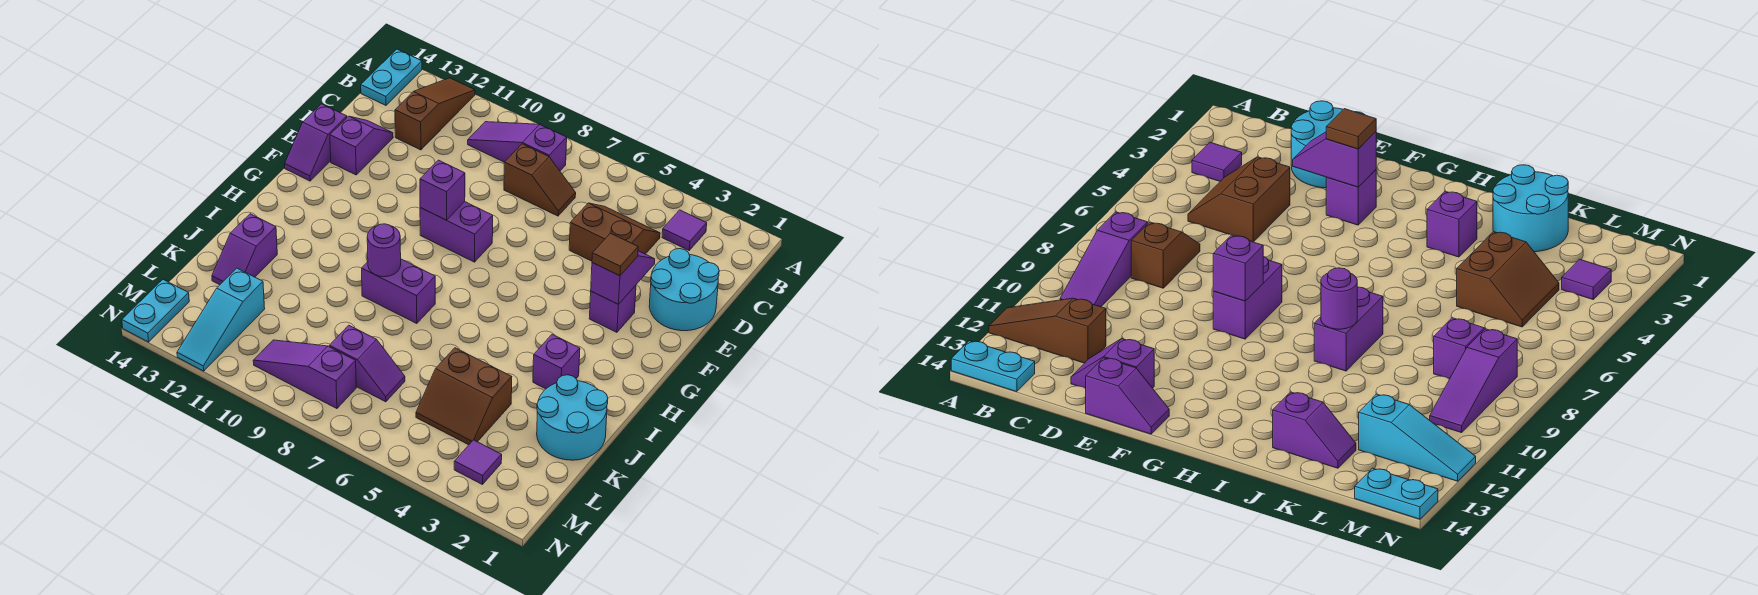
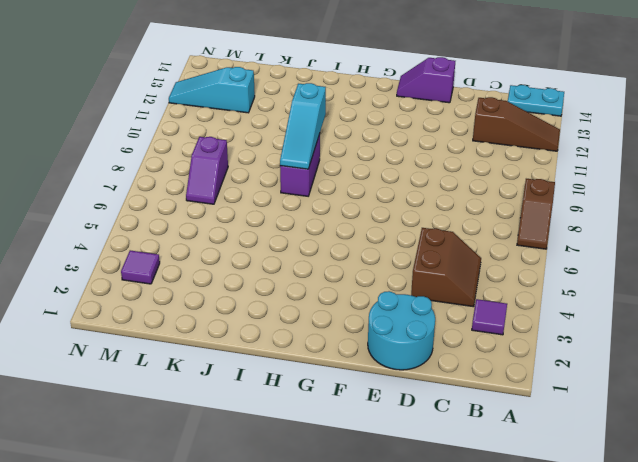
brown slope A7:A8 level 1 top 8 -> brown slope C7:C8 level 1 top 8
cyan slope I8:I10 level 2 top 10 -> purple round brick I9 level 2
none -> purple slope B8:B10 level 1 top 8
none -> purple slope D13:E13 level 1 top E
none -> purple brick F3 level 1

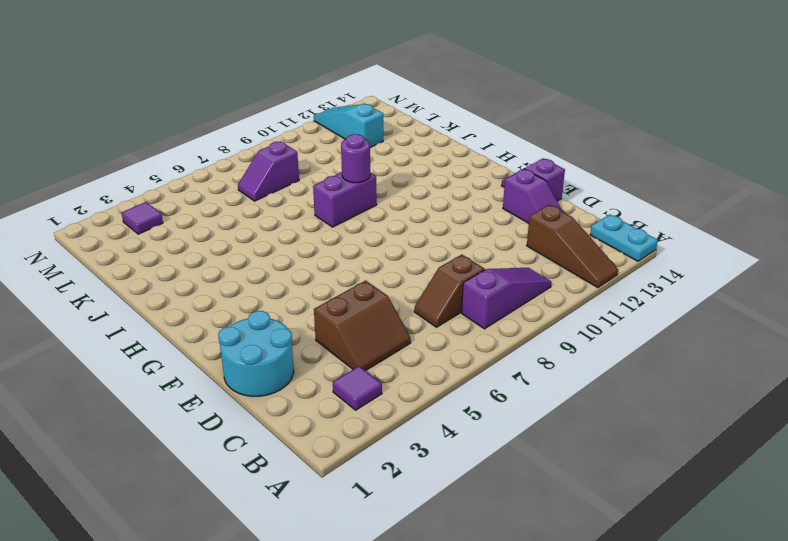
none -> purple brick F3 level 1
none -> purple brick F8:F9 level 1
none -> purple brick I3 level 1

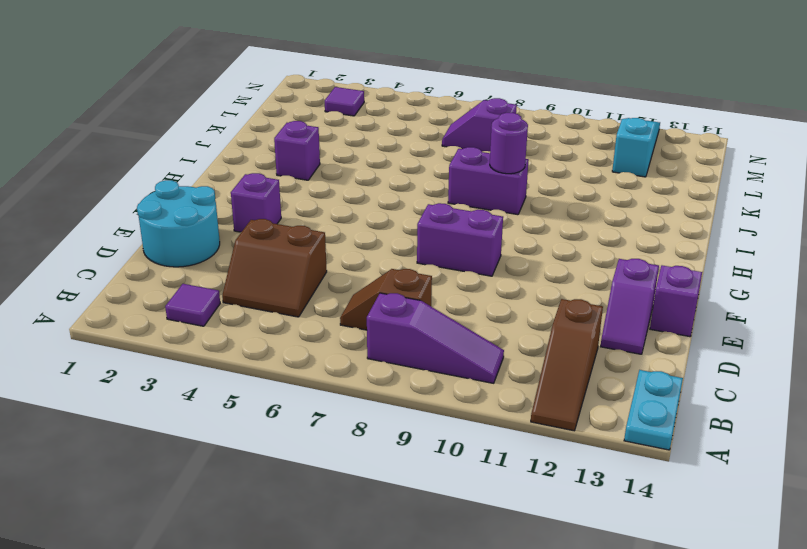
none -> cyan round brick J1:K2 level 1
none -> purple slope J13:K13 level 1 top J
none -> brown slope K4:L5 level 1 top K

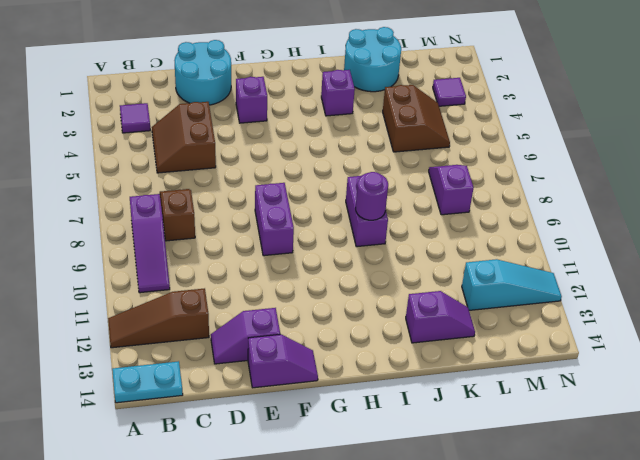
none -> purple slope M8:M10 level 1 top 8
none -> cyan plate M14:N14 level 1
none -> purple slope E3:F3 level 2 top F

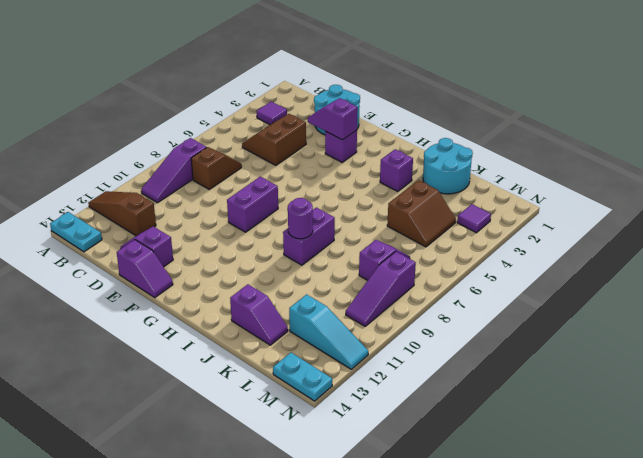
none -> purple brick F9 level 2
none -> brown tile F3 level 3

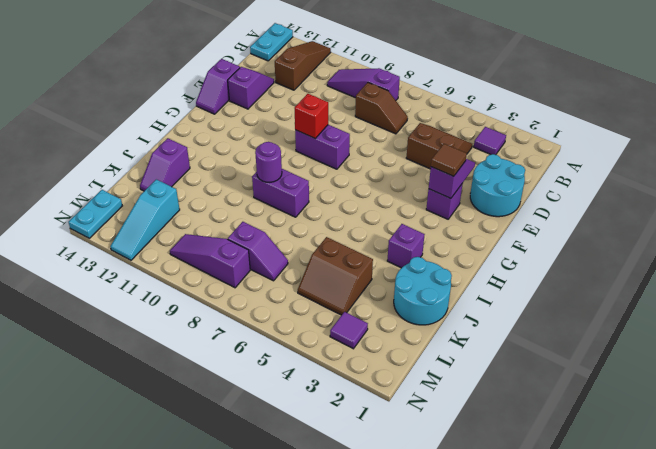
red brick F9 level 2 -> purple brick F9 level 2

